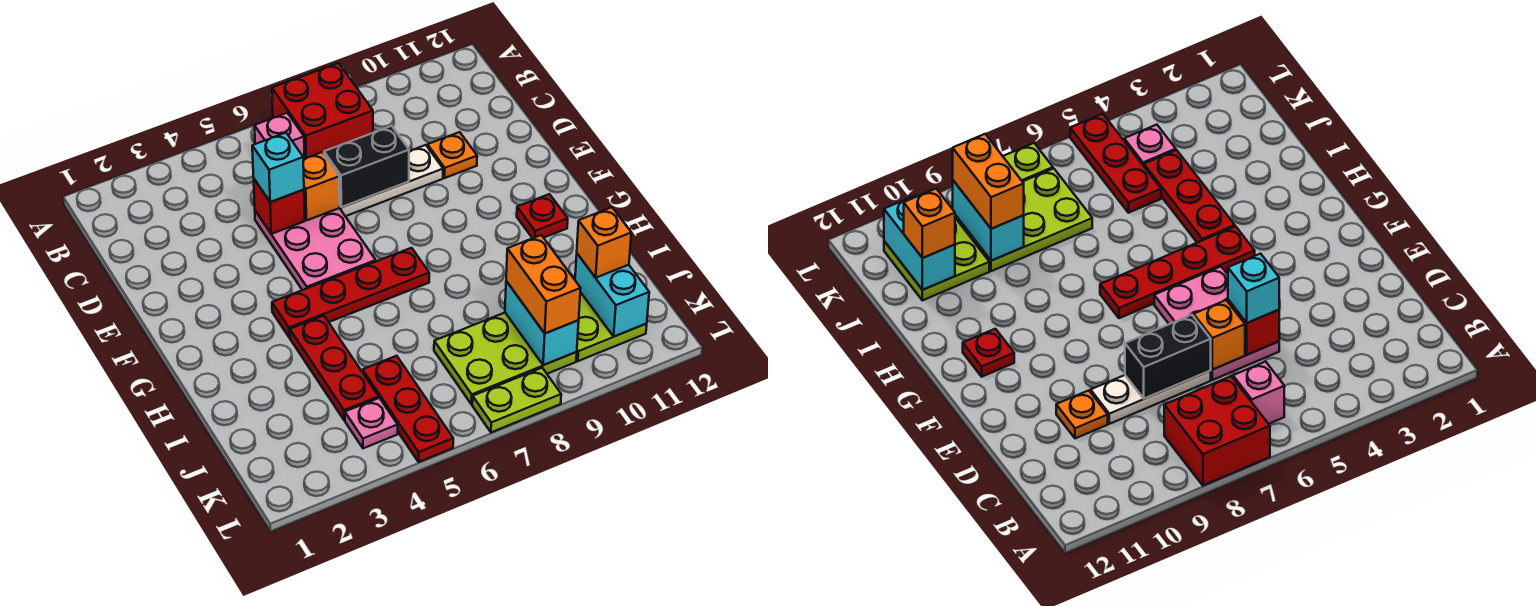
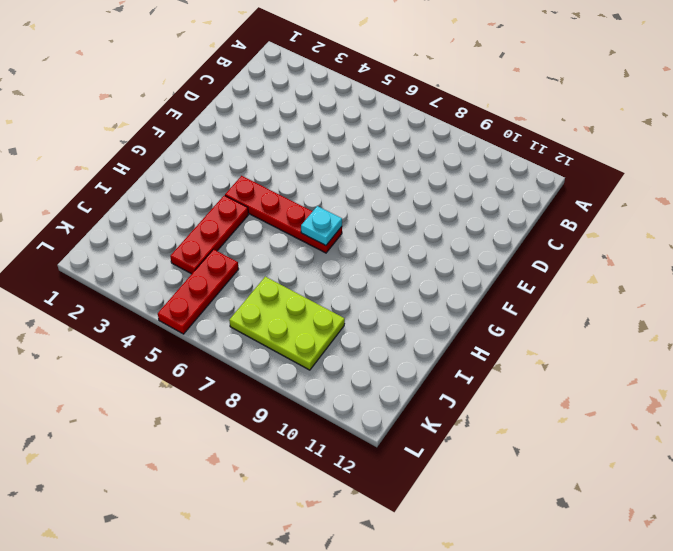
cyan plate G7 level 2 -> none
none -> red brick A7:B8 level 1
none -> pink brick B6 level 1
none -> pink plate D5:F6 level 1

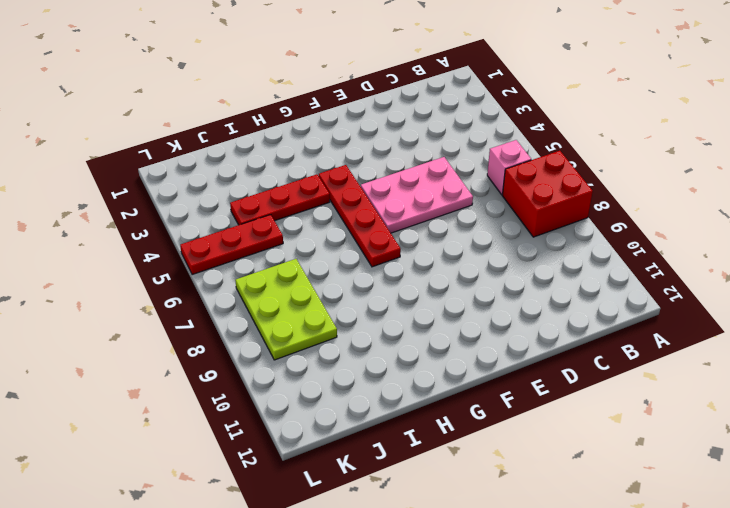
none -> white plate D7:D9 level 1
none -> orange plate D10 level 1
none -> red plate G11 level 1

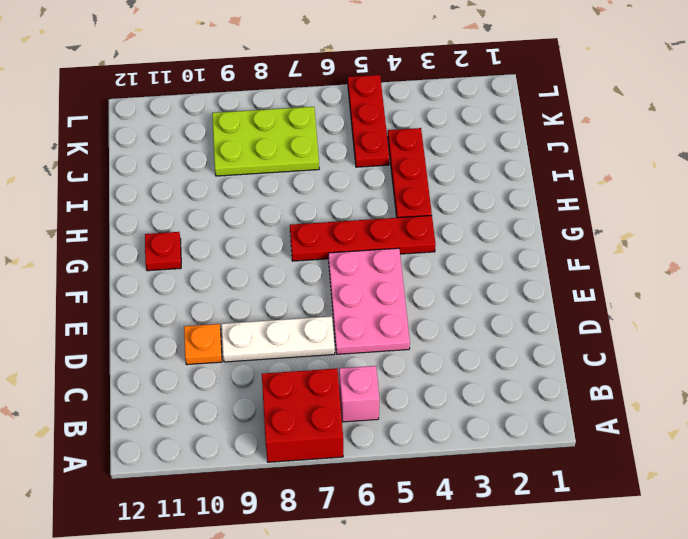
none -> lime plate J10:K11 level 1
none -> pink plate K4 level 1
none -> lime plate L7:L8 level 1

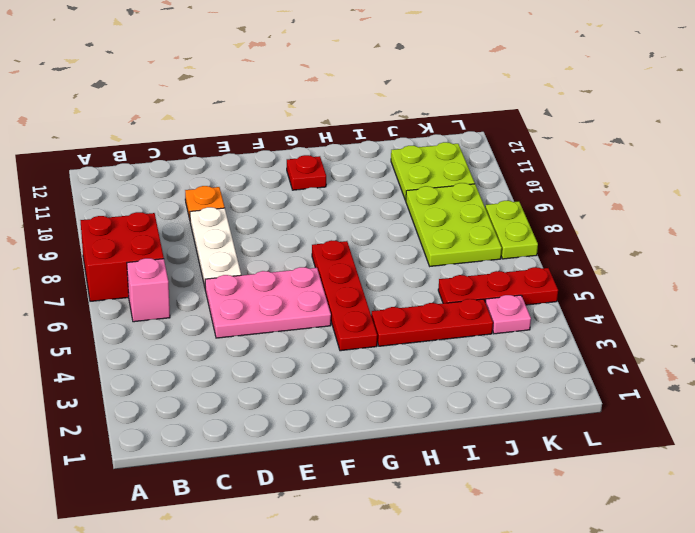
none -> red brick D5 level 2
none -> orange brick D6 level 2
none -> black brick D7:D8 level 2

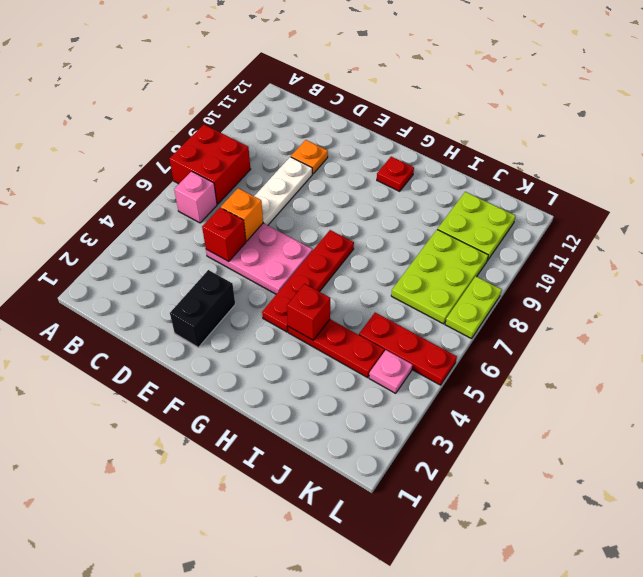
black brick E2:E3 level 1 -> black brick D7:D8 level 2
red brick H4 level 2 -> none
none -> cyan brick J9:K9 level 2
none -> cyan brick J11:K11 level 2
none -> cyan brick D5 level 3

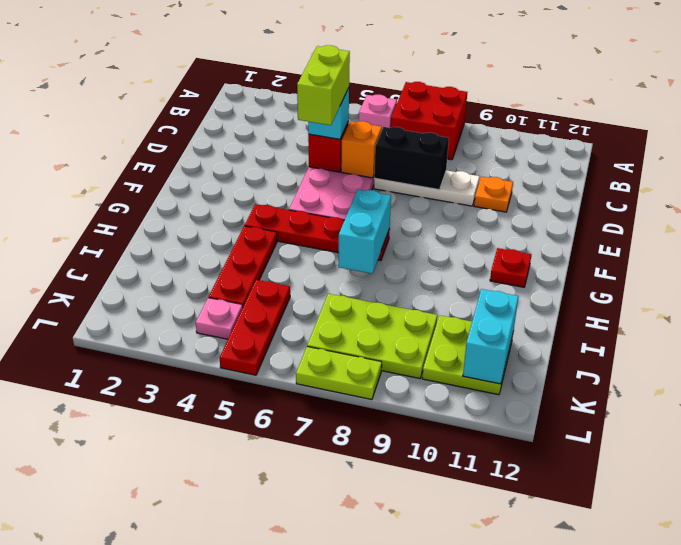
lime brick D5:E5 level 4 -> none
cyan brick G7:H7 level 2 -> cyan brick J9:K9 level 2
none -> orange brick J9:K9 level 3
none -> orange brick J11 level 3

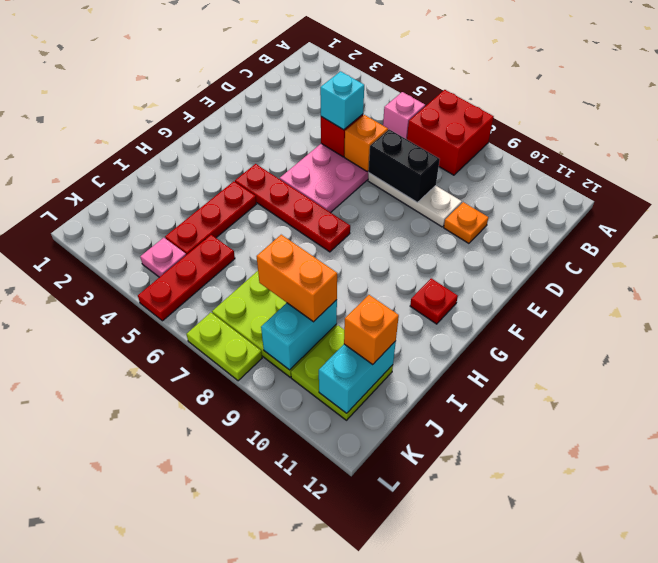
orange brick J8:J9 level 3 -> orange brick J9:K9 level 3

